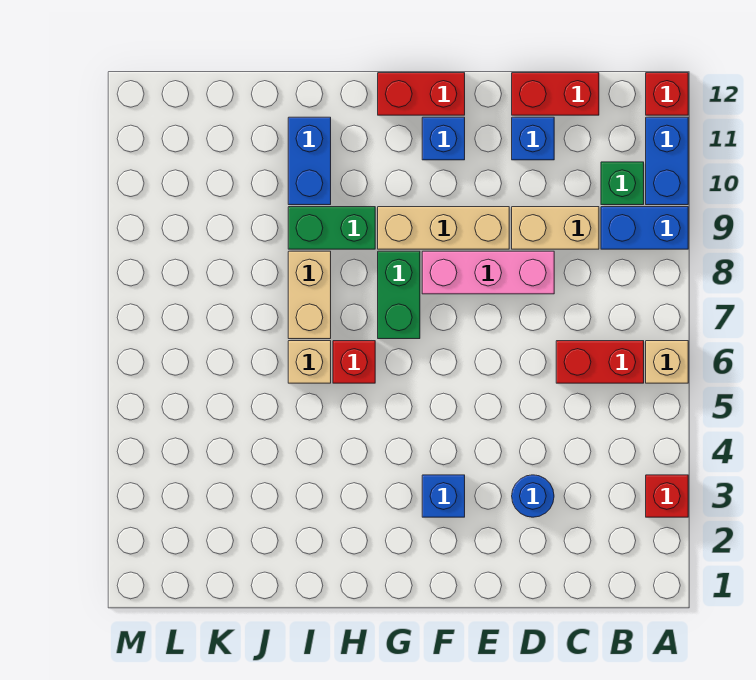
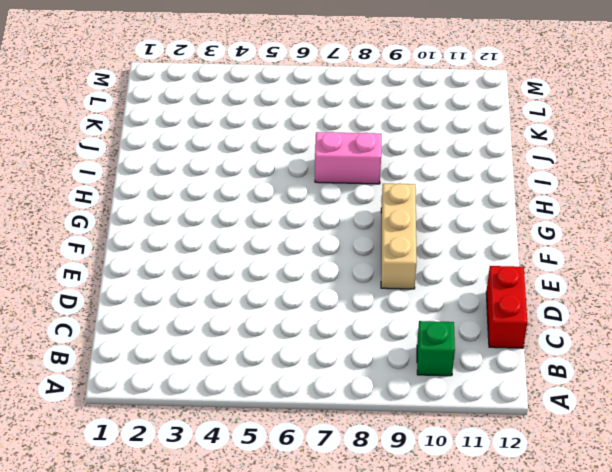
pink brick I7:I8 level 1 -> tan brick I7:I8 level 1
none -> red brick A3 level 1
none -> tan brick A6 level 1
none -> blue brick A9:B9 level 1

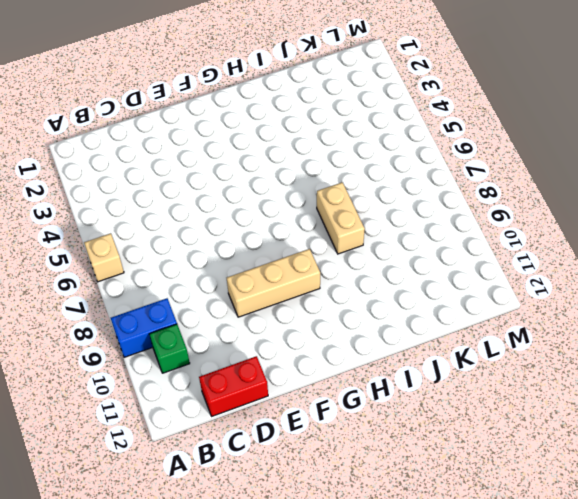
none -> red brick A3 level 1
none -> blue brick A10:A11 level 1
none -> red brick A12 level 1

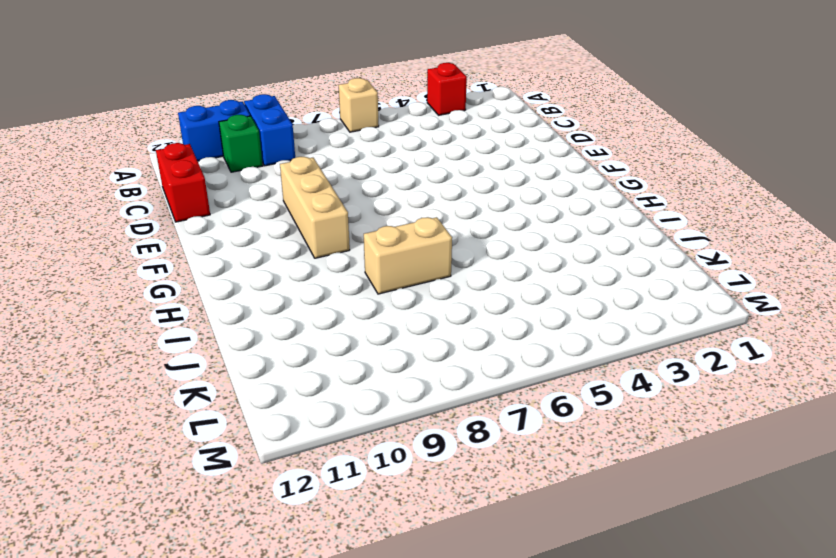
none -> red brick A12 level 1
none -> red brick B6:C6 level 1
none -> tan brick C9:D9 level 1

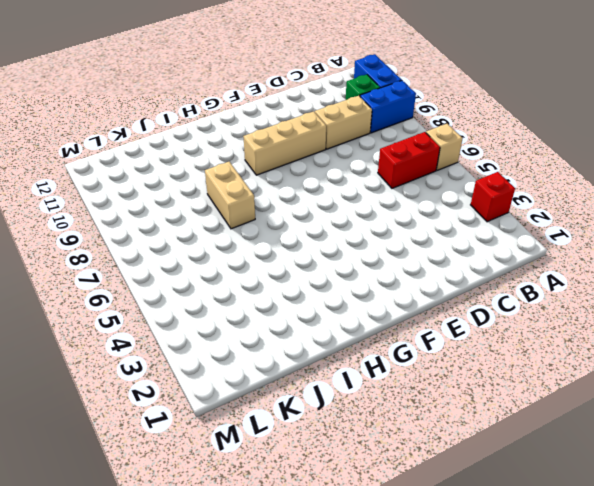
none -> red brick A12 level 1
none -> red brick C12:D12 level 1
none -> blue round brick D3 level 1

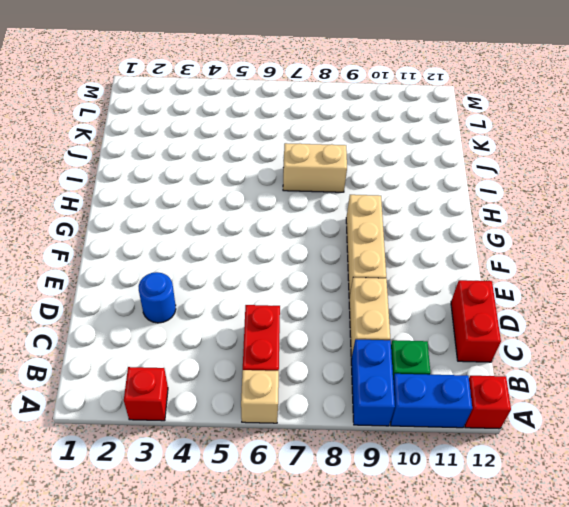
none -> pink brick D8:F8 level 1
none -> blue brick D11 level 1
none -> blue brick F3 level 1

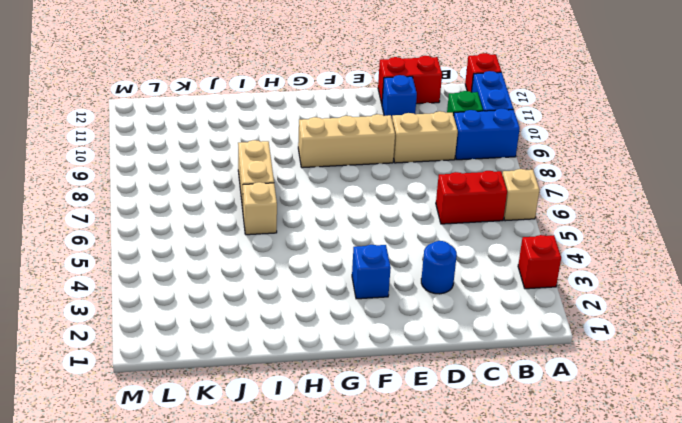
none -> pink brick D8:F8 level 1
none -> blue brick F11 level 1
none -> red brick F12:G12 level 1

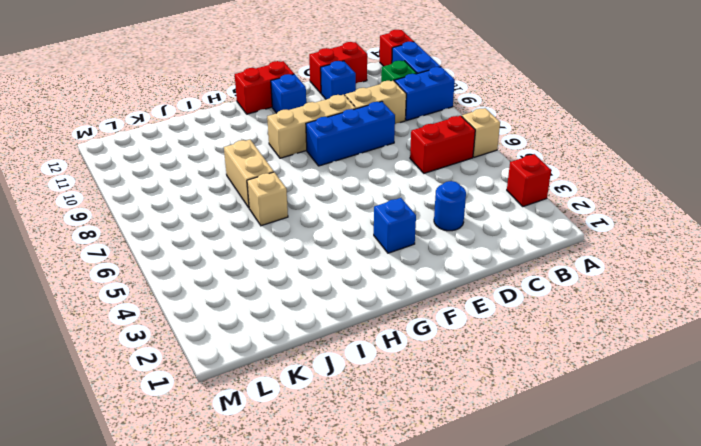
blue brick D8:F8 level 1 -> pink brick D8:F8 level 1
none -> green brick G7:G8 level 1
none -> red brick H6 level 1
none -> green brick H9:I9 level 1

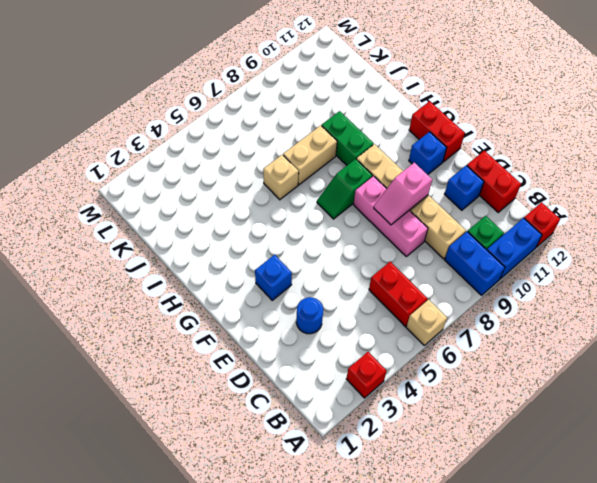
pink slope E8:E9 level 2 top 9 -> none
green slope G7:G8 level 1 top 8 -> green brick G7:G8 level 1
none -> red brick H6 level 1
none -> blue brick I10:I11 level 1

